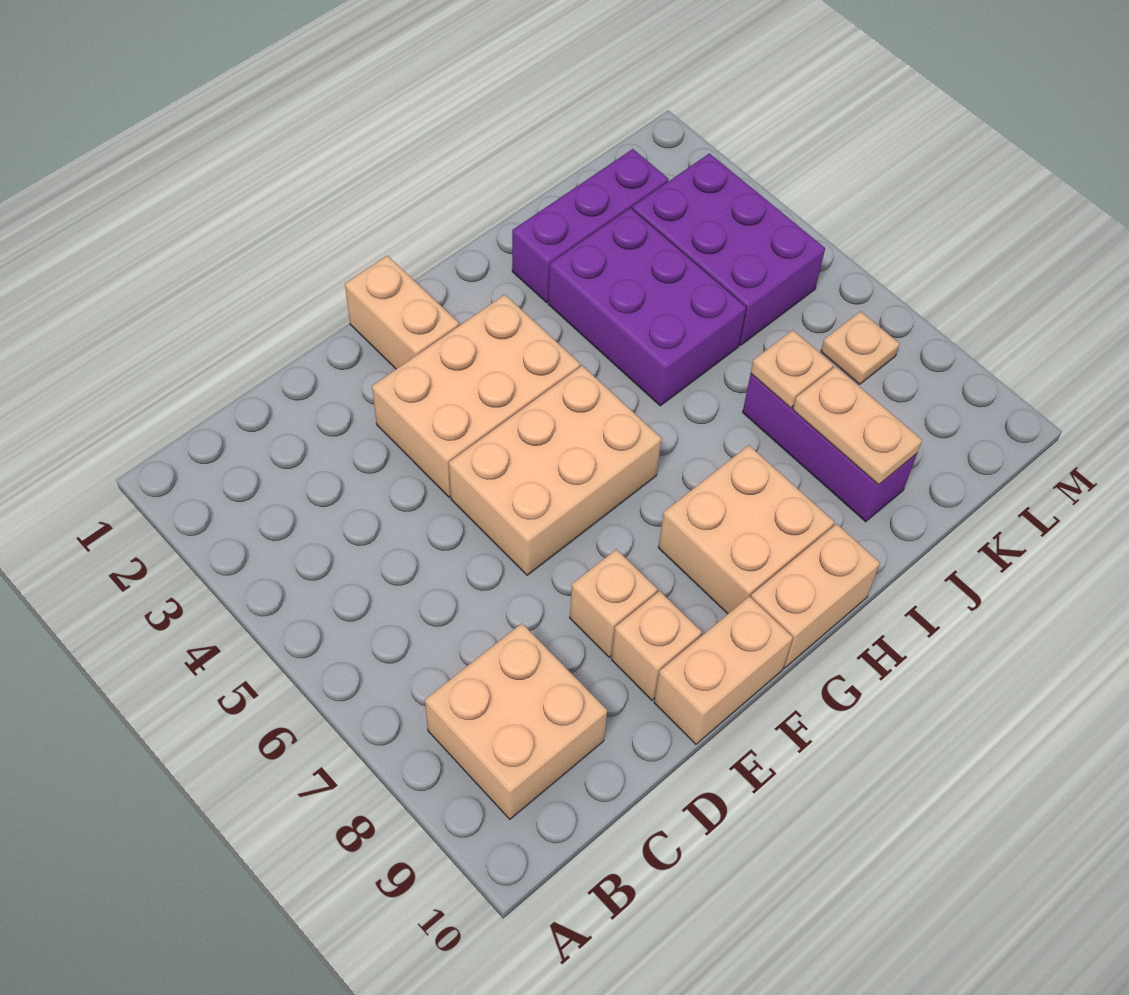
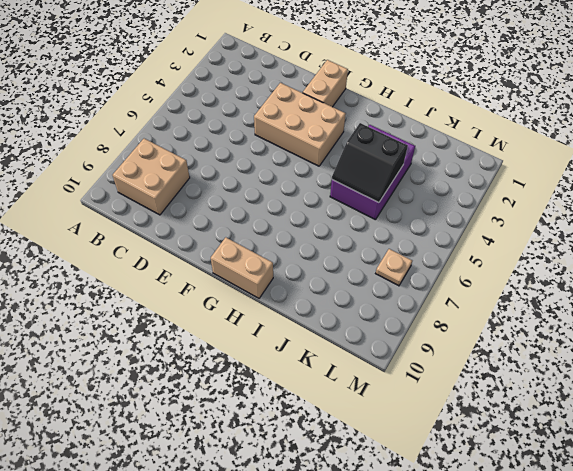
black slope I4:J5 level 2 top 4 -> none
none -> tan brick E5:G6 level 1
none -> tan brick E8 level 1
none -> tan brick E9 level 1

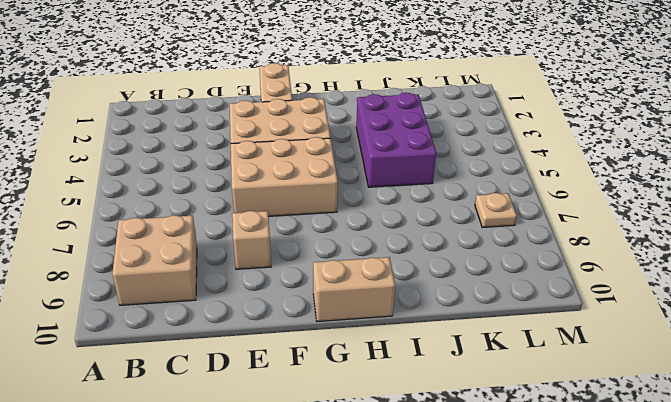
none -> tan brick E9 level 1
none -> tan brick E10:F10 level 1
none -> tan brick G8:H9 level 1

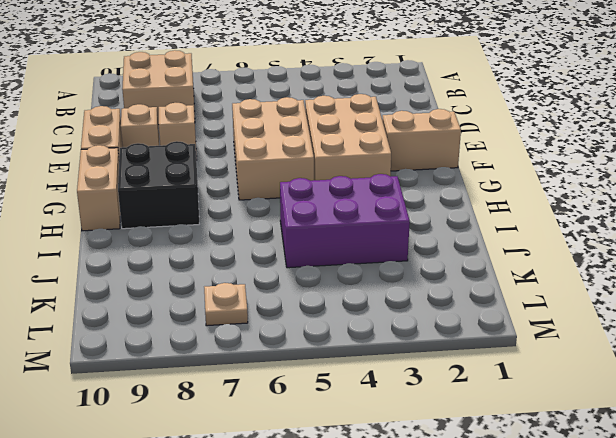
black brick G8:H9 level 1 -> tan brick G8:H9 level 1
none -> purple brick I2:K2 level 1
none -> purple brick J7:J9 level 1
none -> purple brick K3:L5 level 1

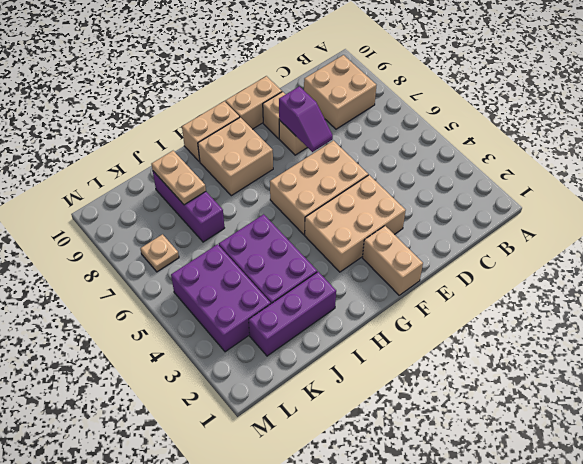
purple slope E7:E8 level 2 top 8 -> none
none -> tan plate J7 level 2

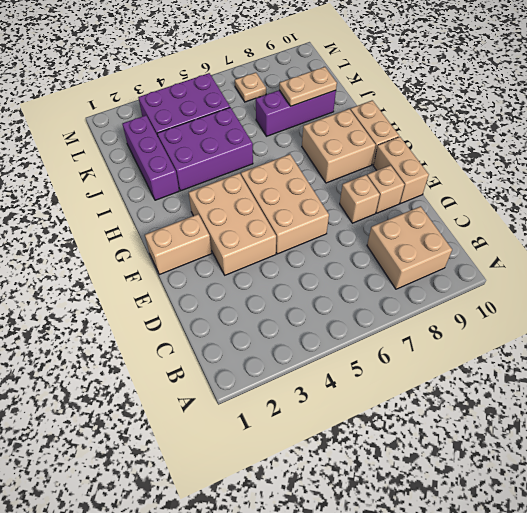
none -> tan plate J7 level 2

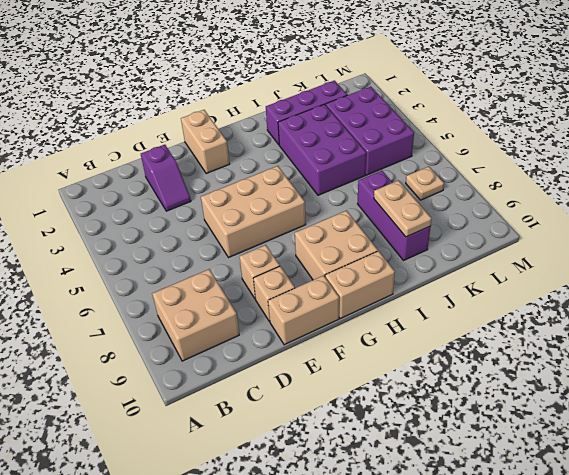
purple slope D2:D3 level 1 top 2 -> none
none -> tan brick E3:G4 level 1
none -> tan plate J7 level 2

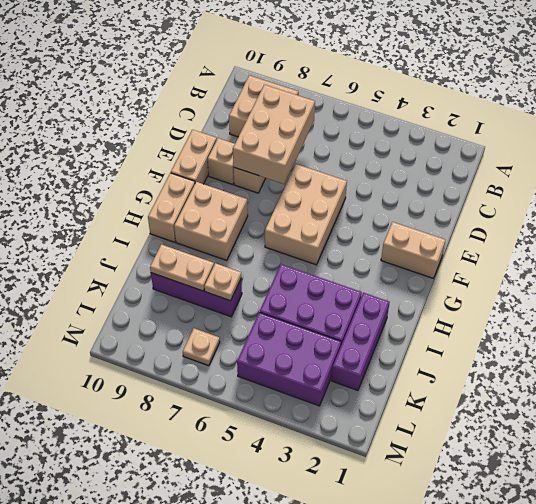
tan brick C7:E8 level 2 -> tan brick E3:G4 level 1

